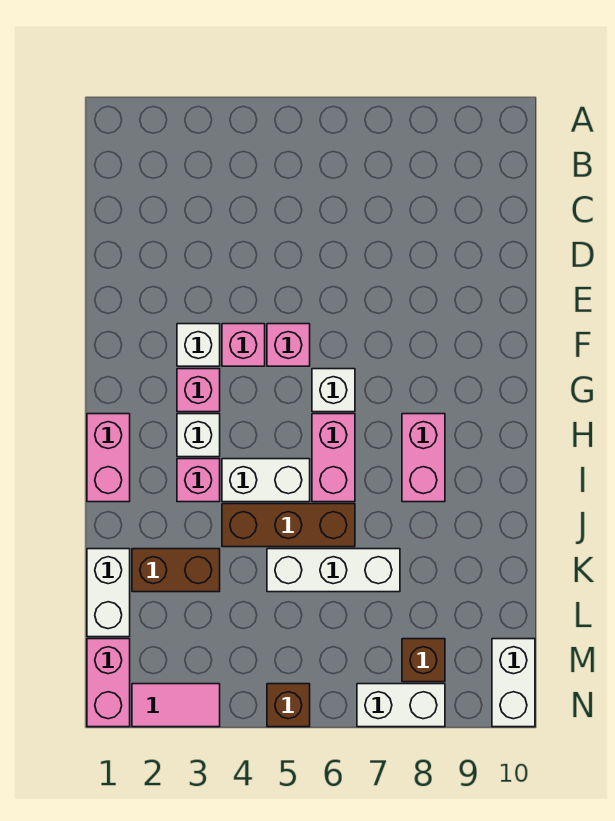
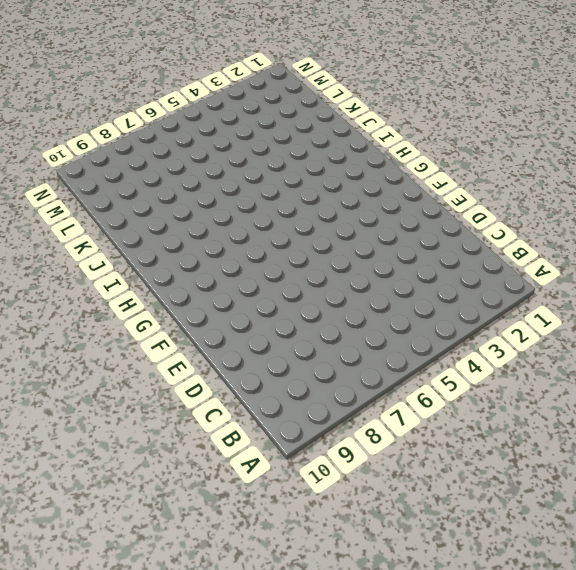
none -> white brick F3 level 1
none -> pink brick F4 level 1
none -> pink brick F5 level 1

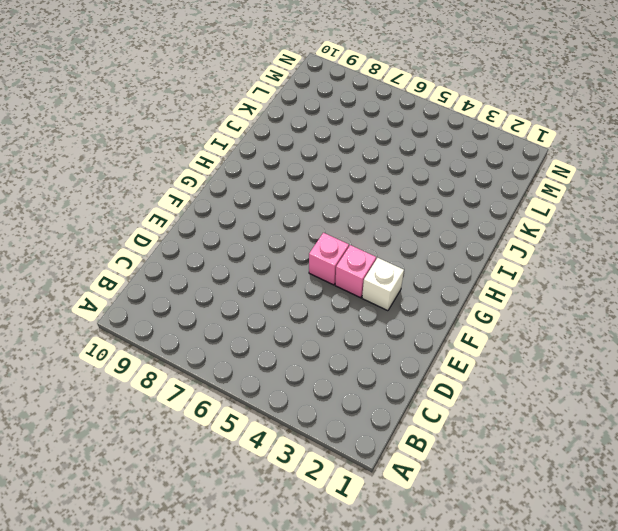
none -> pink brick G3 level 1
none -> white brick G6 level 1
none -> pink brick H1:I1 level 1

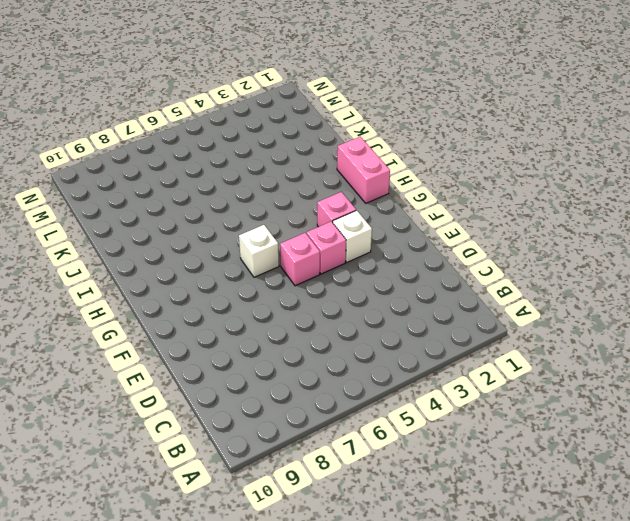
none -> white brick H3 level 1
none -> pink brick H6:I6 level 1
none -> pink brick H8:I8 level 1

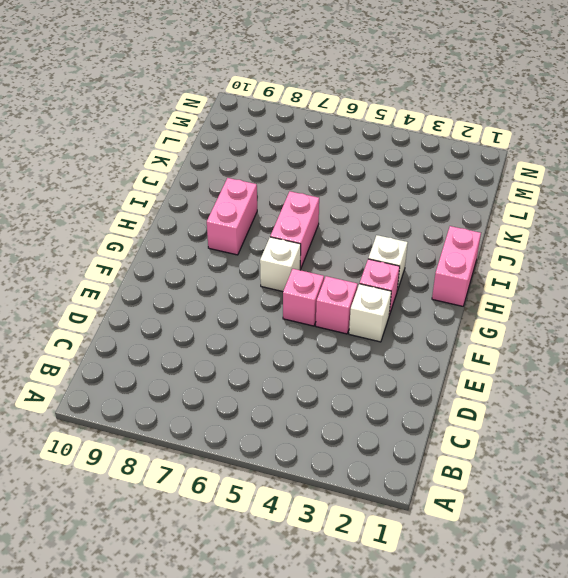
none -> pink brick I3 level 1
none -> white brick I4:I5 level 1
none -> brown brick J4:J6 level 1

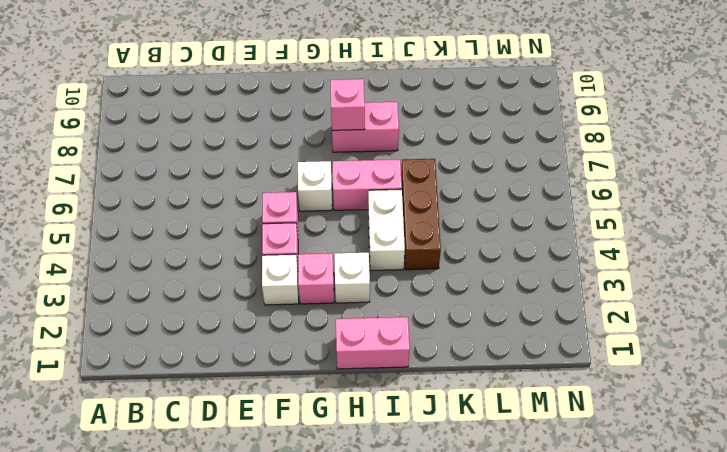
pink brick H8 level 2 -> pink brick I3 level 1
none -> white brick K1:L1 level 1
none -> brown brick K2:K3 level 1
none -> white brick K5:K7 level 1

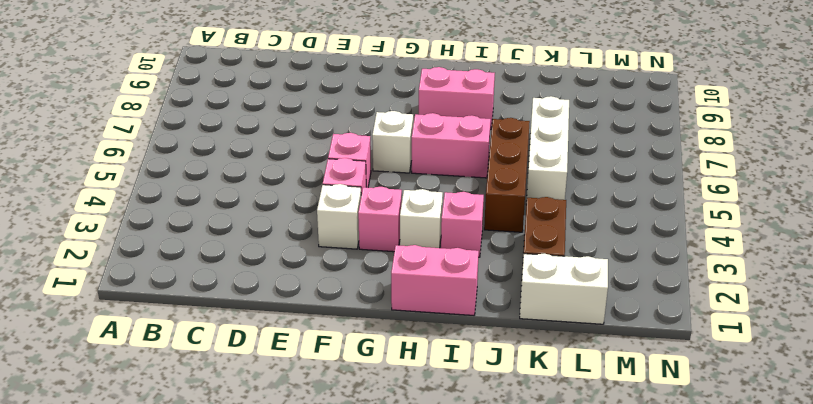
none -> white brick I4:I5 level 1
none -> pink brick M1:N1 level 1
none -> brown brick M8 level 1

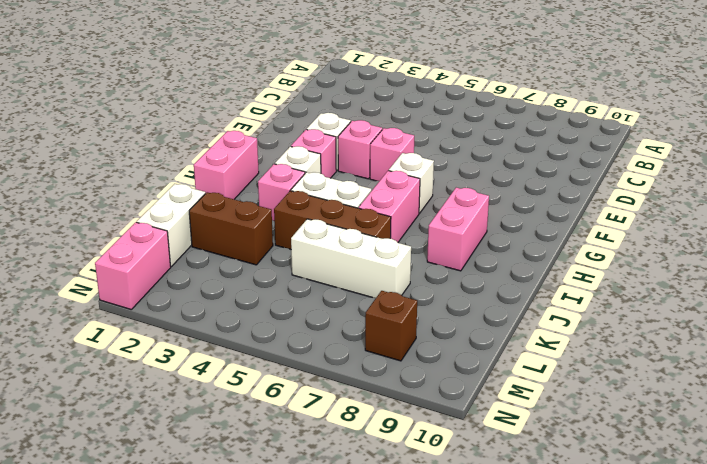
none -> white brick M10:N10 level 1
none -> pink tile N2:N3 level 1
none -> brown brick N5 level 1

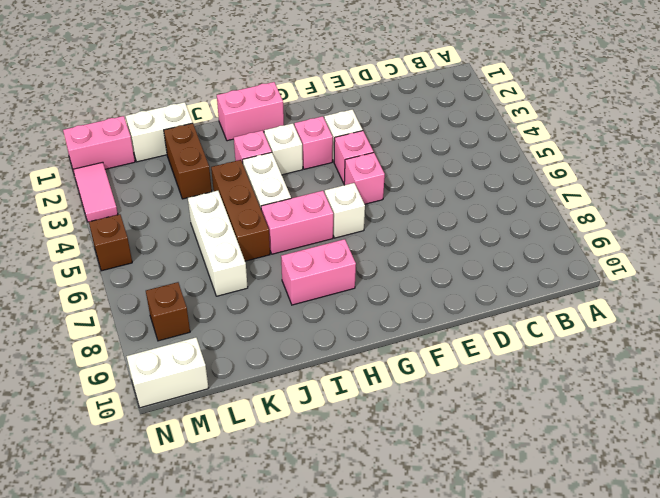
none -> white brick N7:N8 level 1

